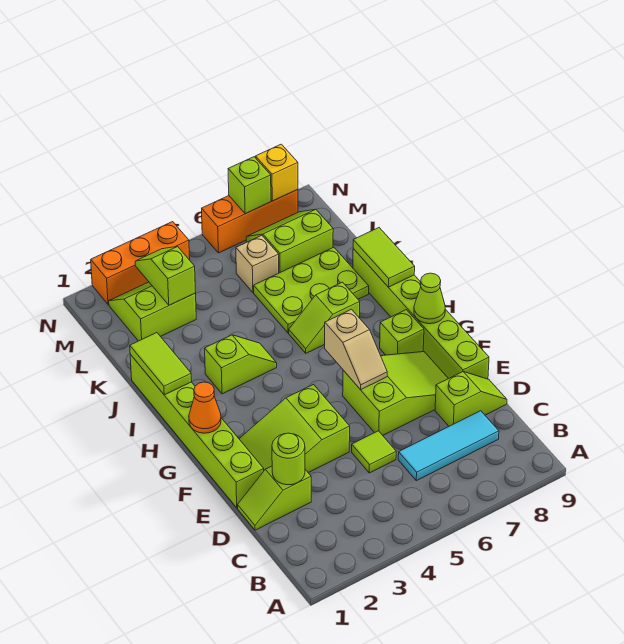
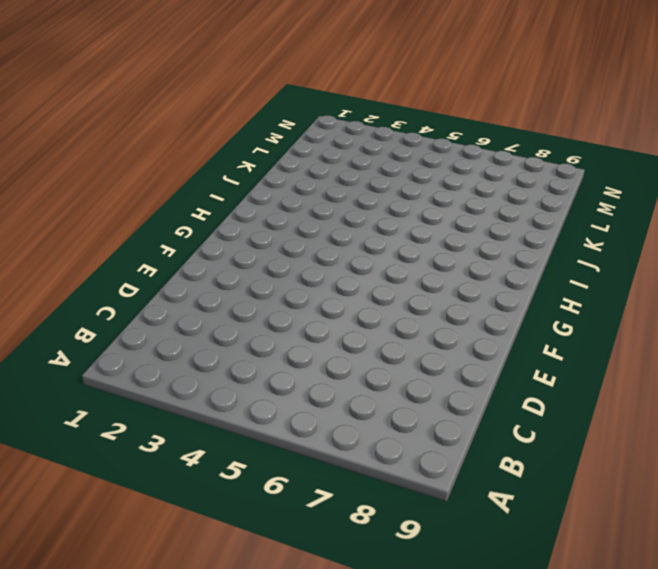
none -> cyan tile C6:C8 level 1
none -> lime slope D1:D2 level 1 top 2
none -> lime tile D5 level 1

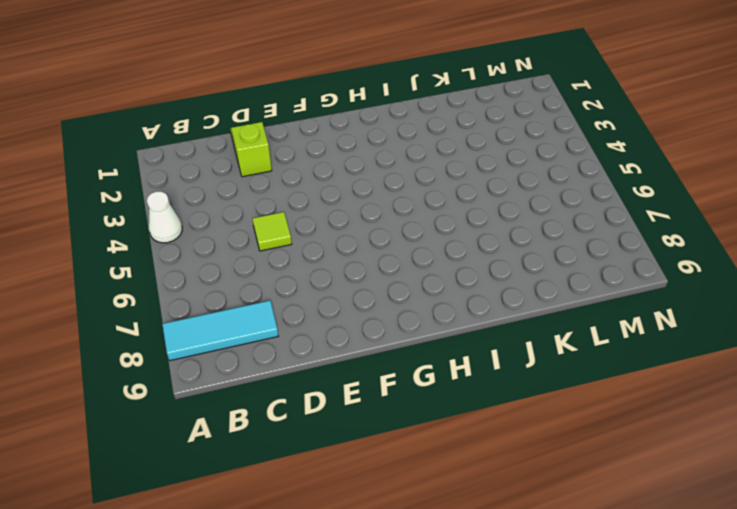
white cone A4 level 1 -> none
cyan tile A8:C8 level 1 -> cyan tile C6:C8 level 1
none -> lime slope D8:D9 level 1 top 8
none -> lime brick E1:J1 level 1
none -> lime slope E2:F4 level 1 top 4

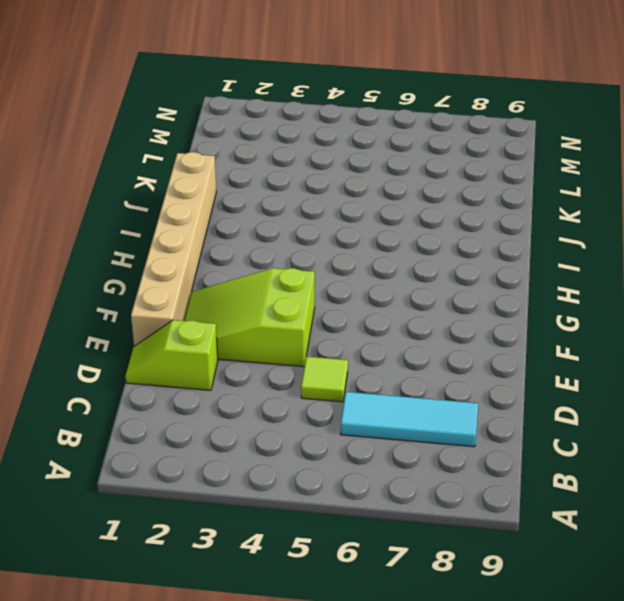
tan brick E1:J1 level 1 -> lime brick E1:J1 level 1
none -> lime slope D8:D9 level 1 top 8
none -> lime slope E6:F8 level 1 top 6
none -> lime brick E9:J9 level 1

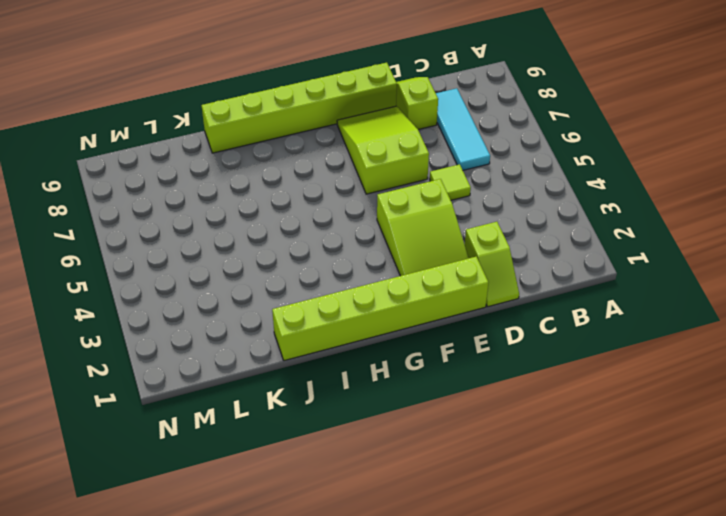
none -> lime brick G8 level 1
none -> lime slope I3:I4 level 1 top 3
none -> lime slope I6:I7 level 1 top 7

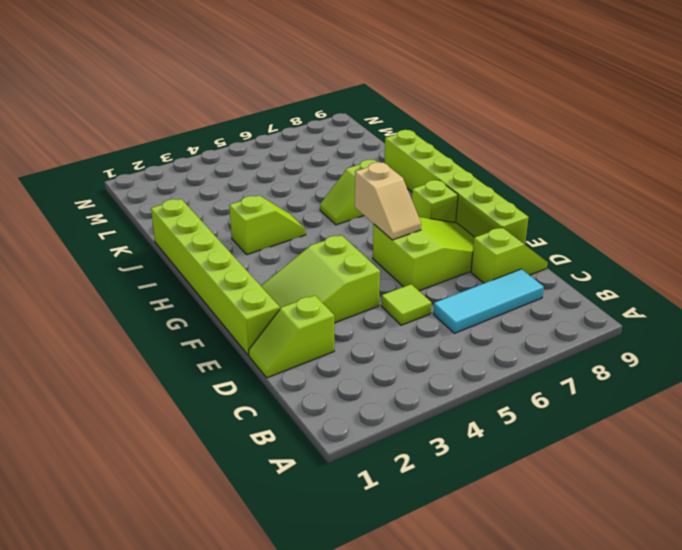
none -> lime plate J6:K8 level 1
none -> lime slope L2:M3 level 1 top L
none -> tan brick L6 level 1

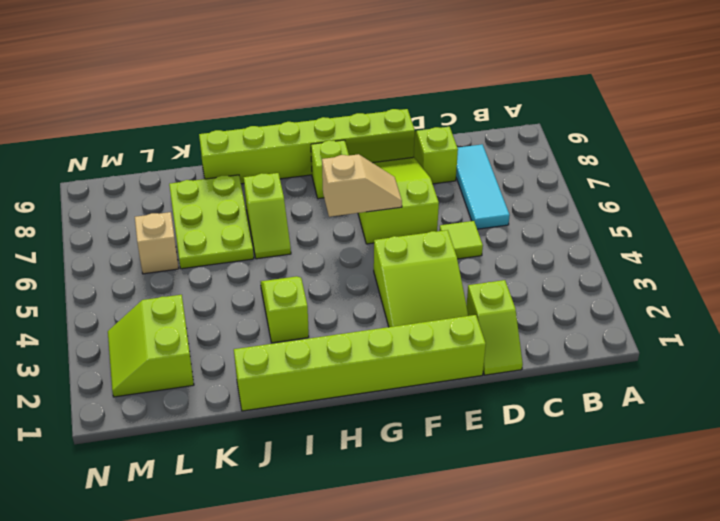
none -> lime slope L7:M8 level 1 top L
none -> orange brick N2:N4 level 1
none -> orange brick N6:N8 level 1

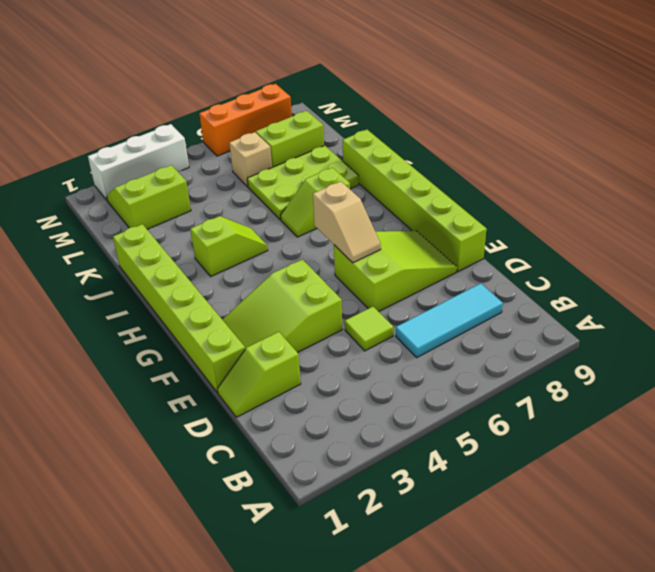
white brick N2:N4 level 1 -> orange brick N2:N4 level 1
none -> lime slope D8:D9 level 1 top 8
none -> lime brick G8 level 1
none -> lime round brick D2 level 2

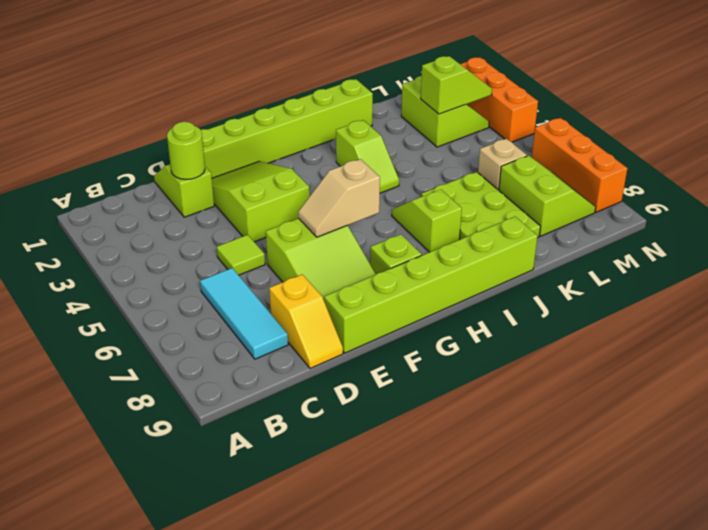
yellow slope D8:D9 level 1 top 8 -> lime slope D8:D9 level 1 top 8
none -> orange cone G1 level 2
none -> lime cone G9 level 2
none -> lime tile I1:J1 level 2

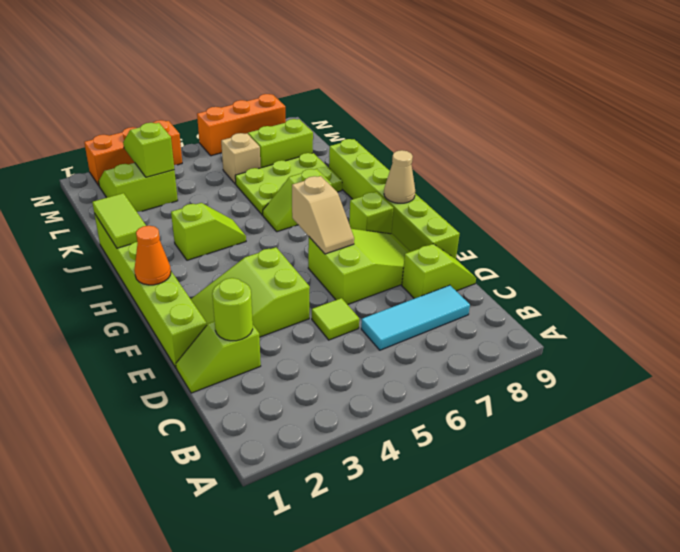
tan cone G9 level 2 -> lime cone G9 level 2
none -> lime tile I9:J9 level 2
none -> lime brick N7 level 2
none -> yellow brick N8 level 2

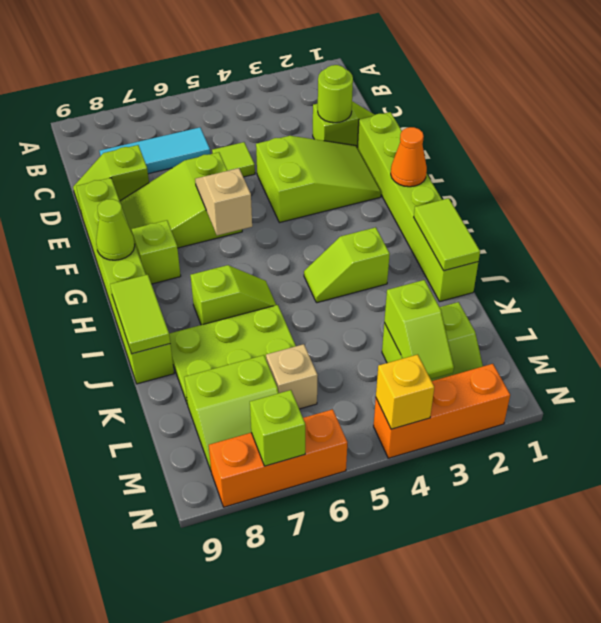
yellow brick N4 level 2 -> yellow brick N8 level 2

